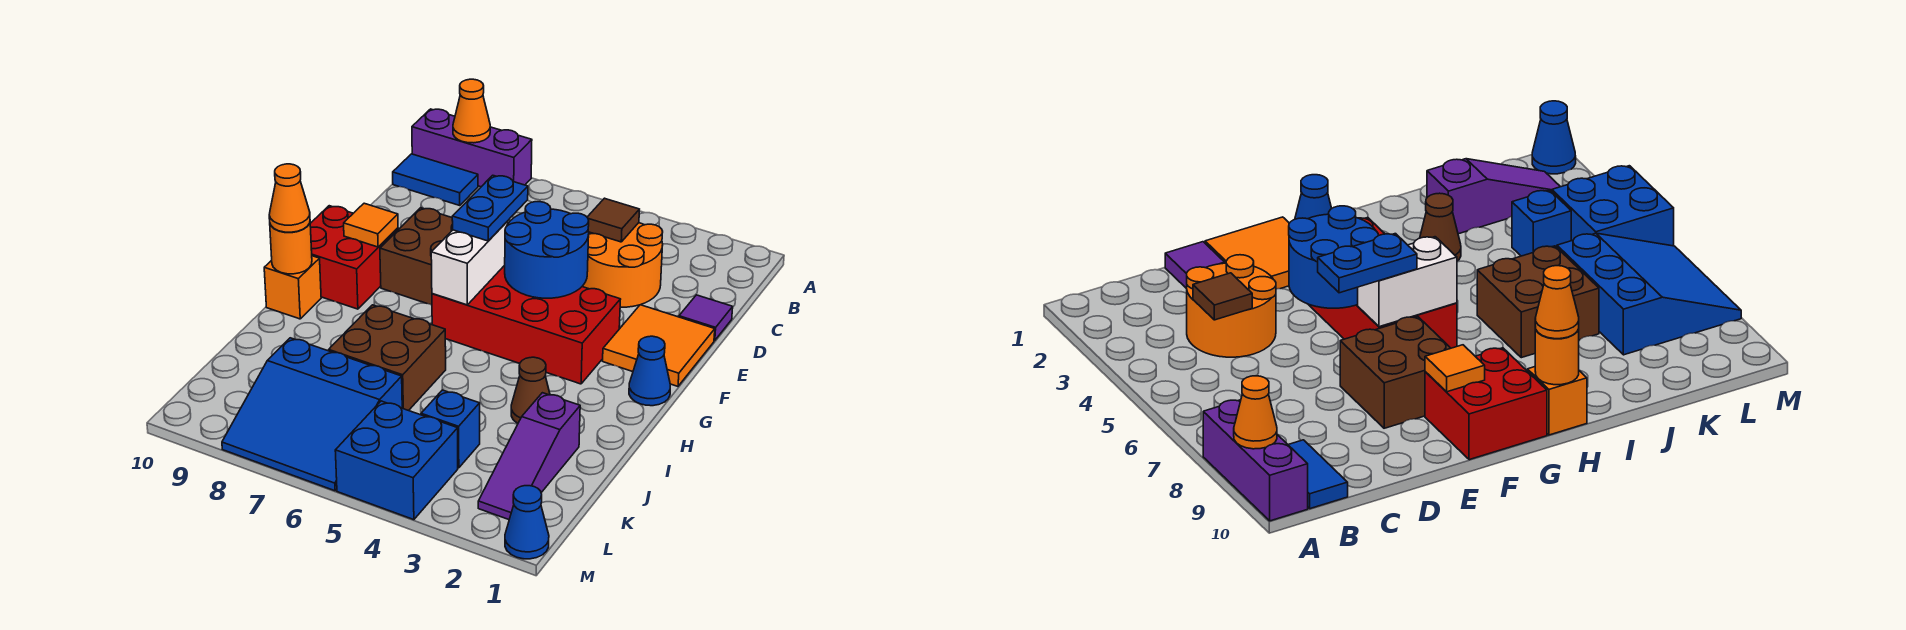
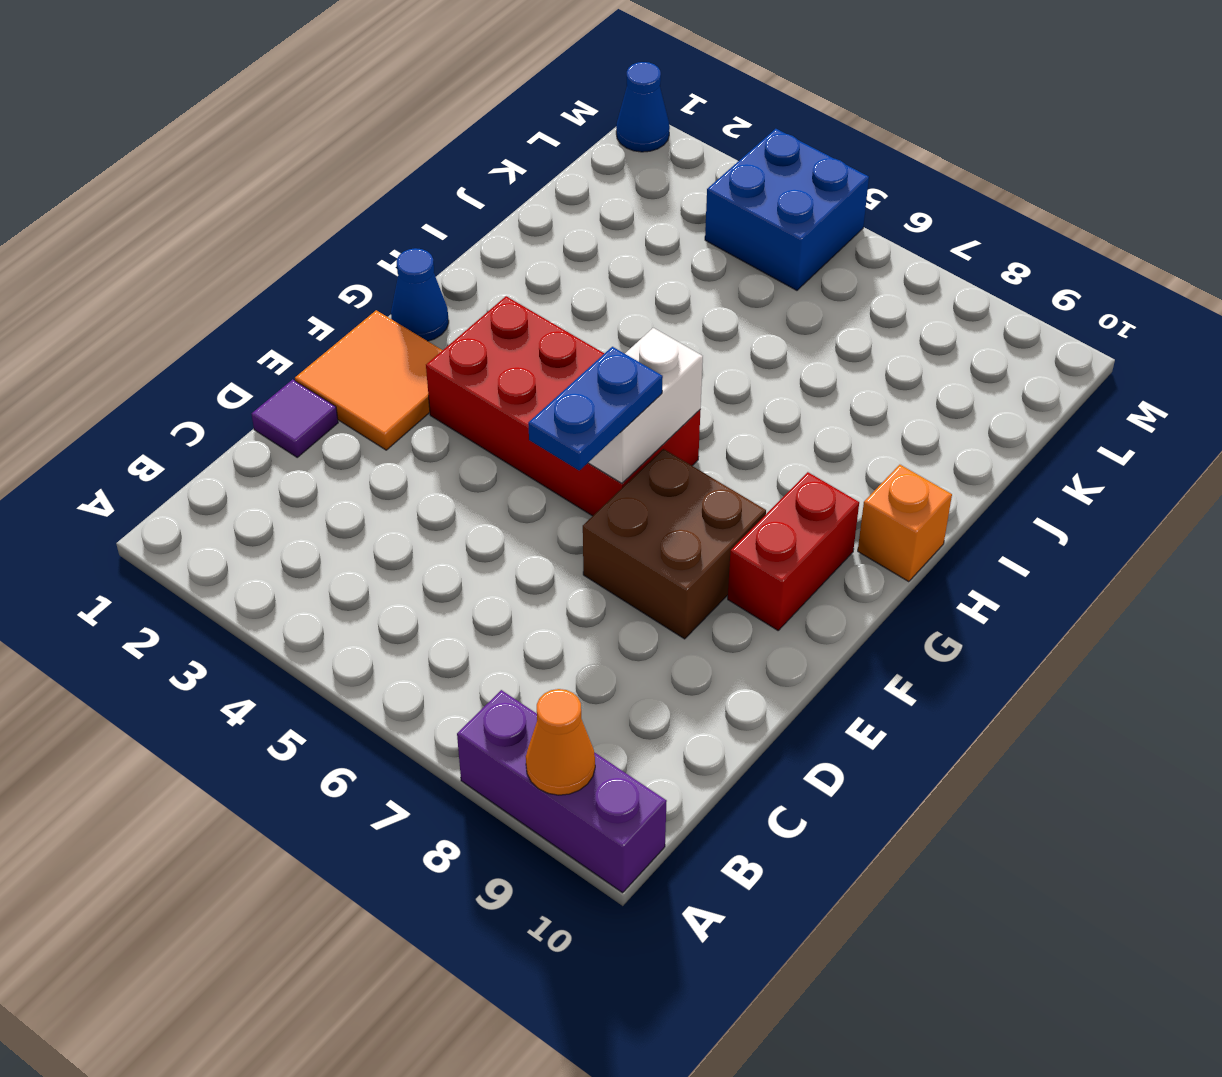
red brick F9:G9 level 1 -> red brick F9:G10 level 1
none -> blue tile B9:B10 level 1
none -> orange round brick C3:D4 level 1
none -> brown cone I3 level 1

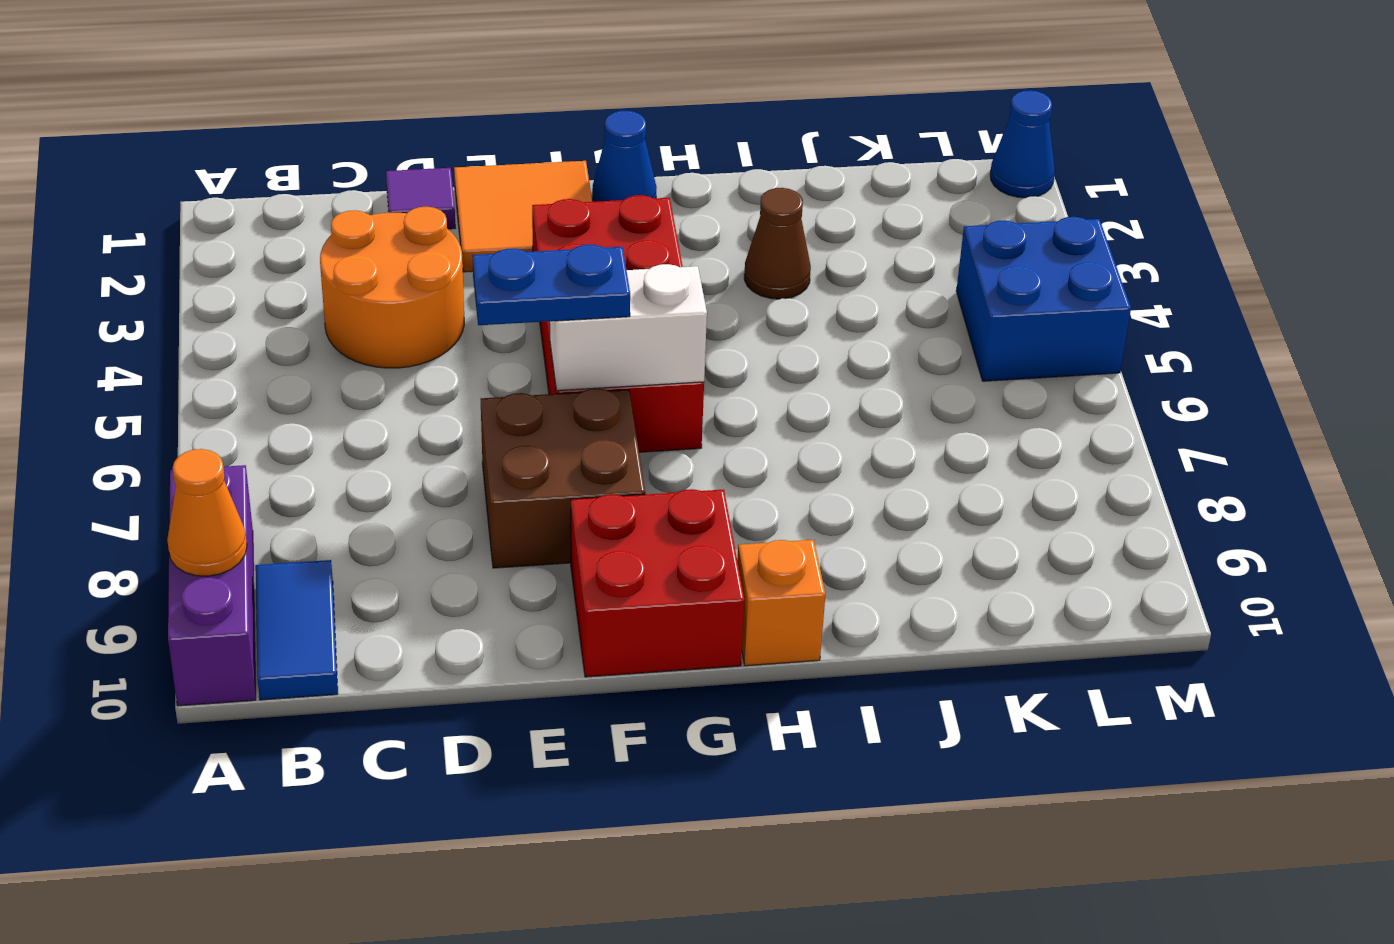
none -> brown brick I6:J7 level 1
none -> purple slope J2:L2 level 1 top J
none -> blue brick K4 level 1

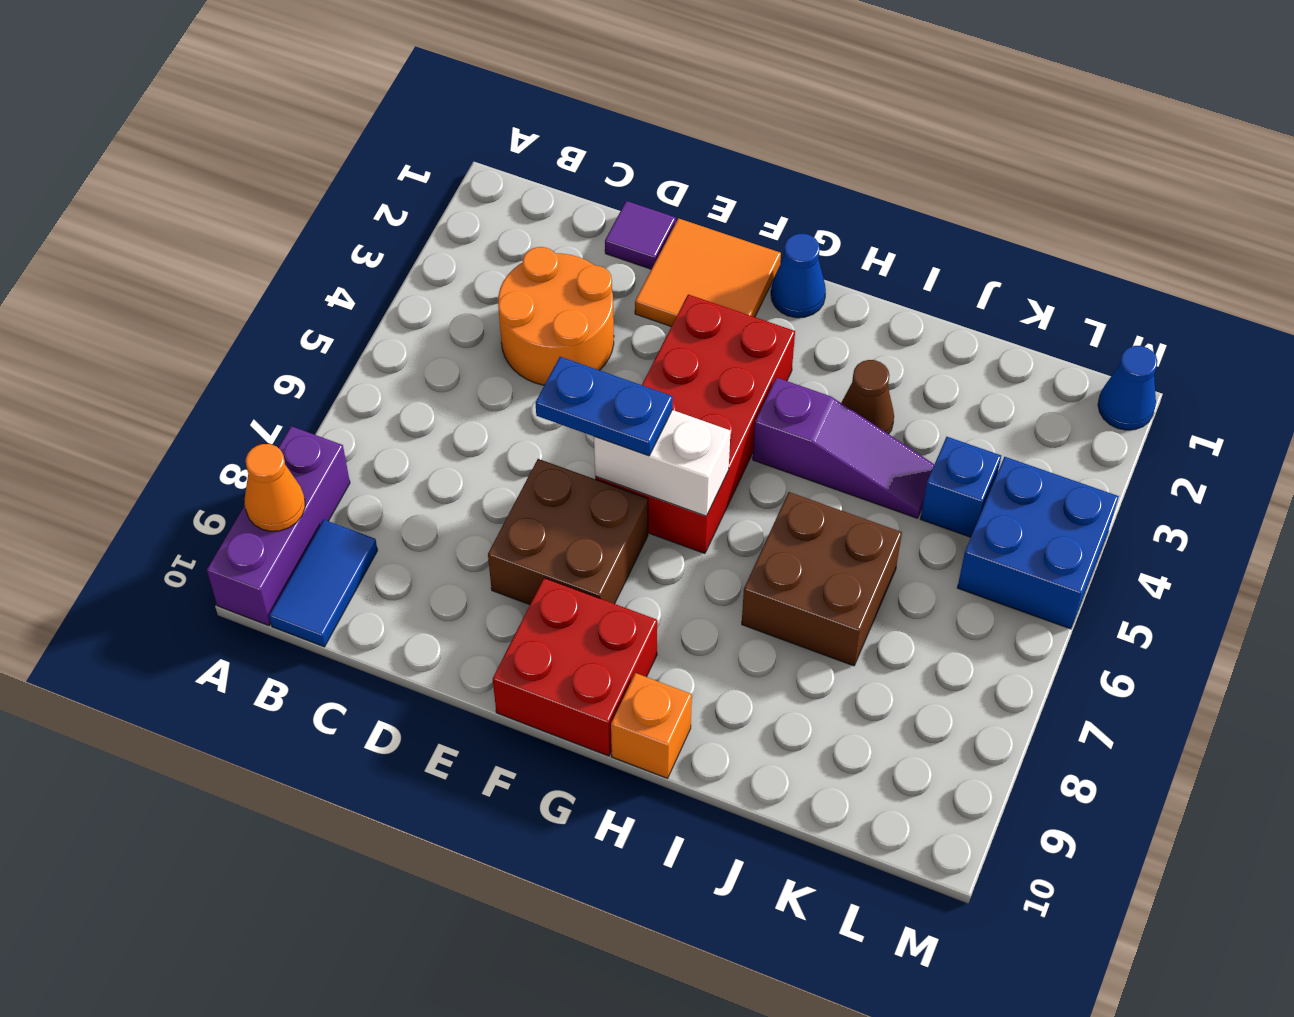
purple slope H4:J4 level 1 top H -> purple slope J2:L2 level 1 top J
none -> blue slope K6:M8 level 1 top K
none -> brown tile C4 level 2
none -> blue round brick E4:F5 level 2

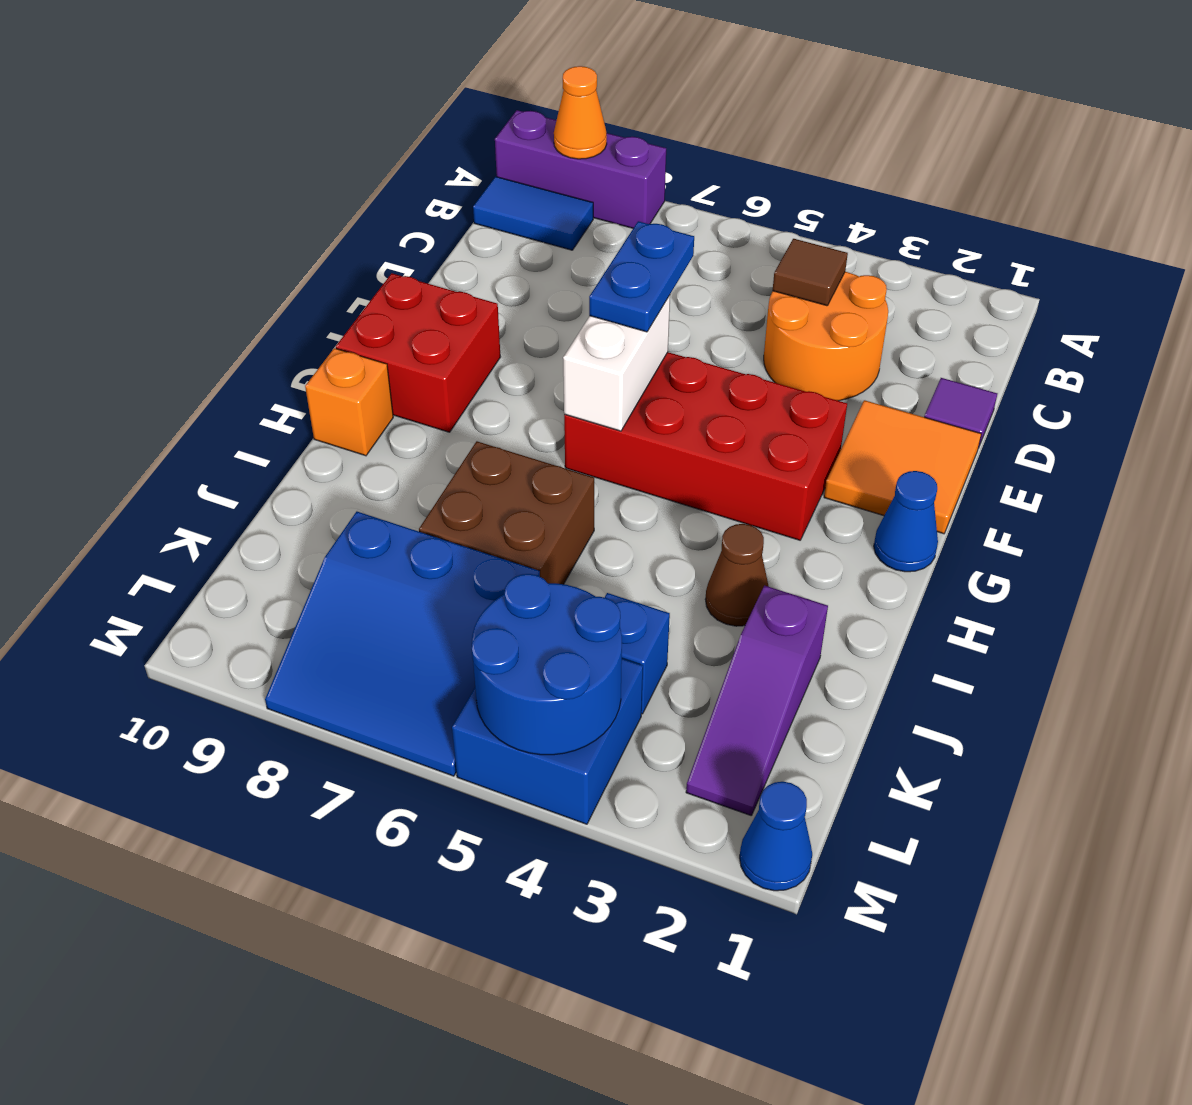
blue round brick L4:M5 level 2 -> blue round brick E4:F5 level 2
none -> brown brick E7:F8 level 1
none -> orange tile F9 level 2
none -> orange round brick H10 level 2

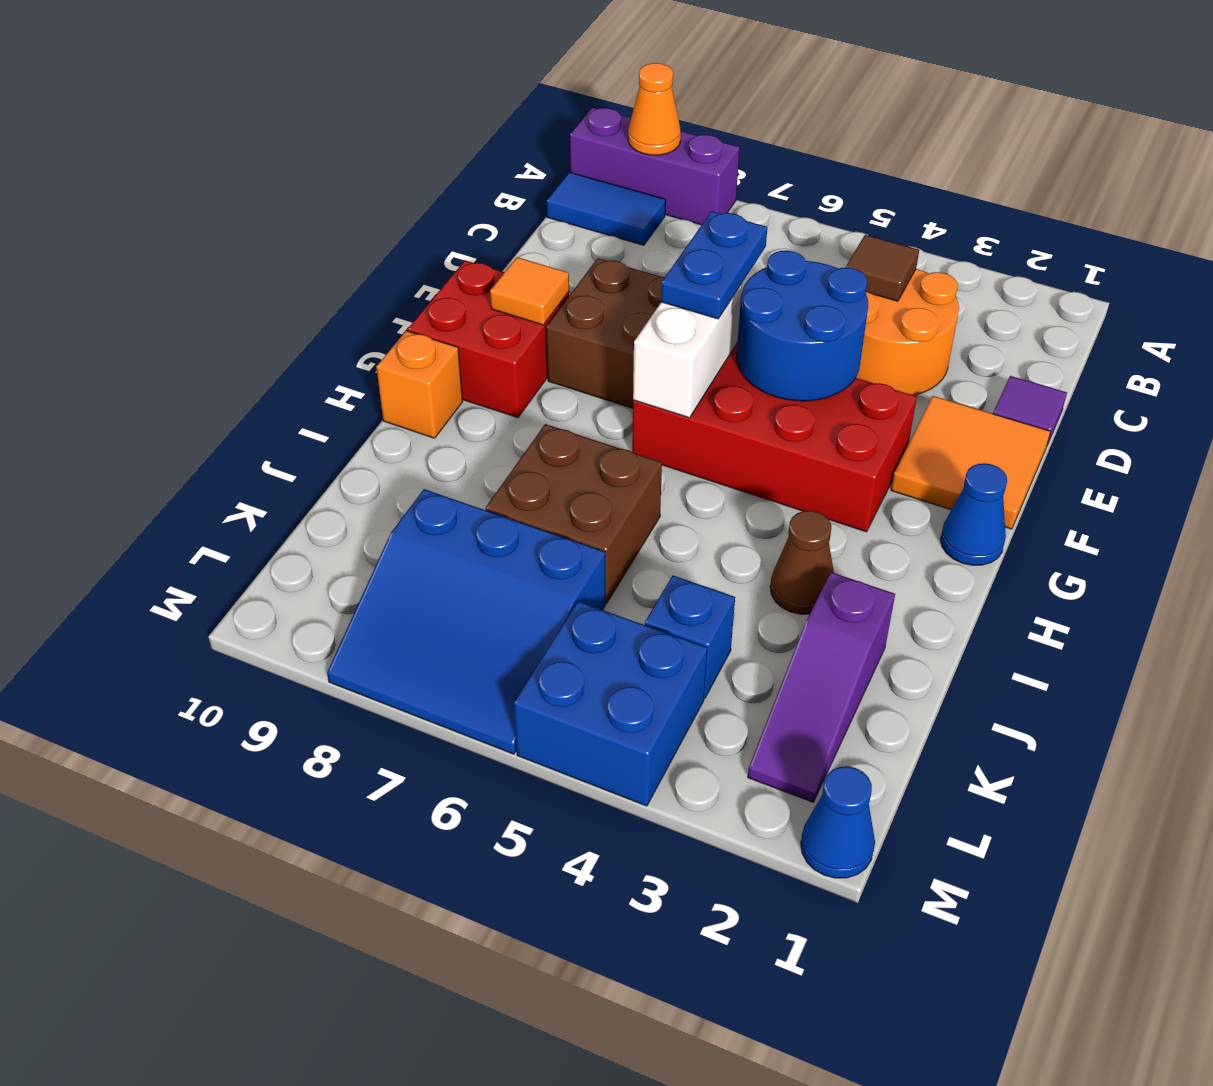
none -> orange round brick H10 level 2
none -> orange cone H10 level 3

